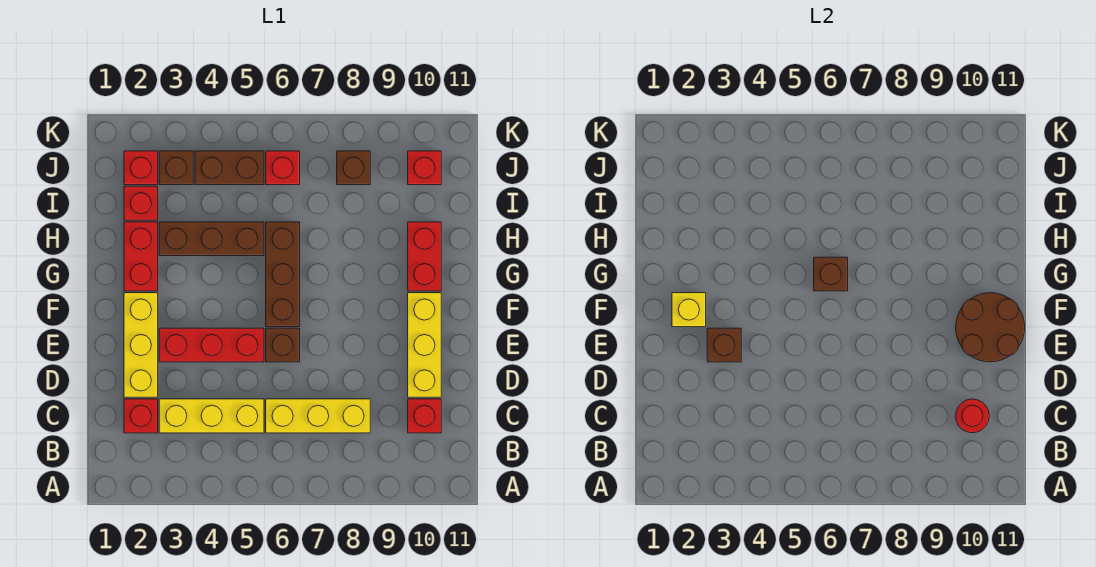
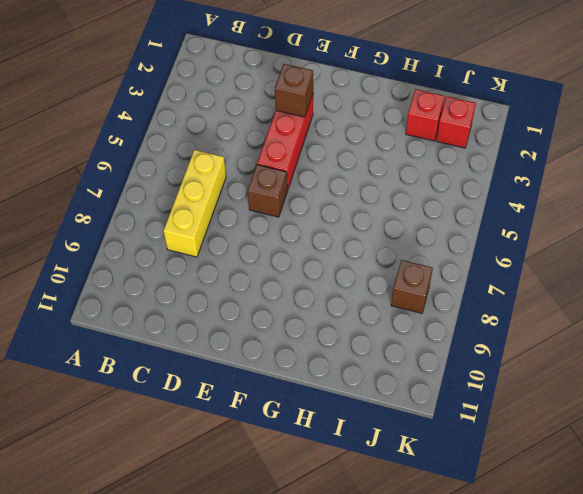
none -> red brick C2 level 1
none -> yellow brick C3:C5 level 1
none -> red brick C10 level 1

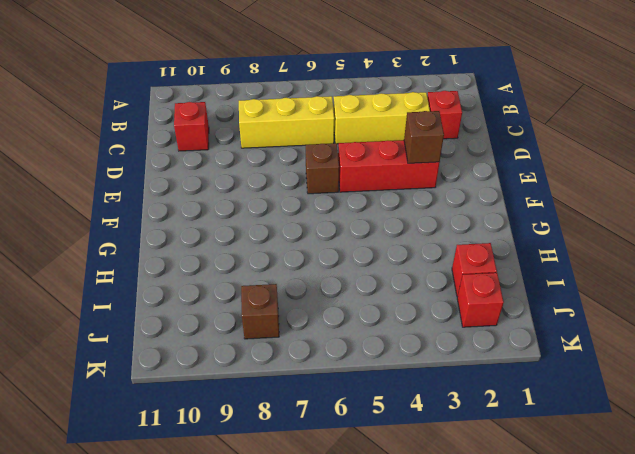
none -> yellow brick D2:F2 level 1
none -> yellow brick D10:F10 level 1
none -> brown brick F6:H6 level 1

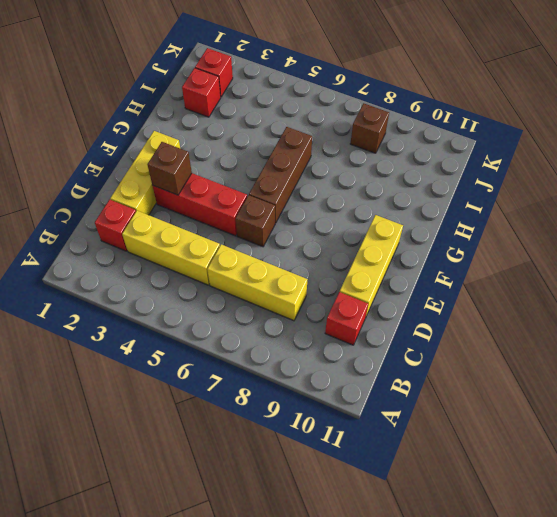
none -> red brick G2:H2 level 1
none -> red brick G10:H10 level 1
none -> brown brick H3:H5 level 1

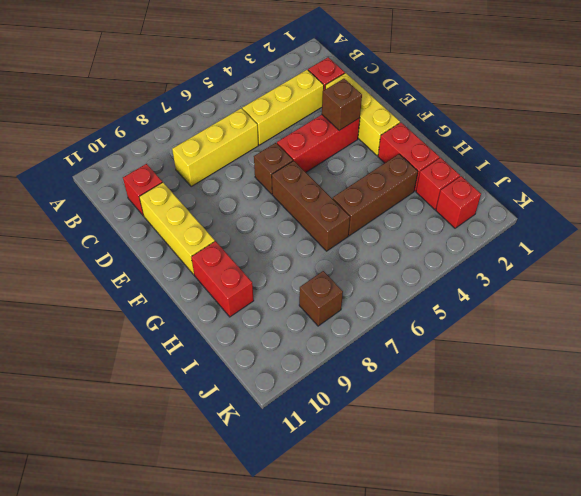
none -> brown brick J3 level 1
none -> brown brick J4:J5 level 1
none -> red brick J6 level 1

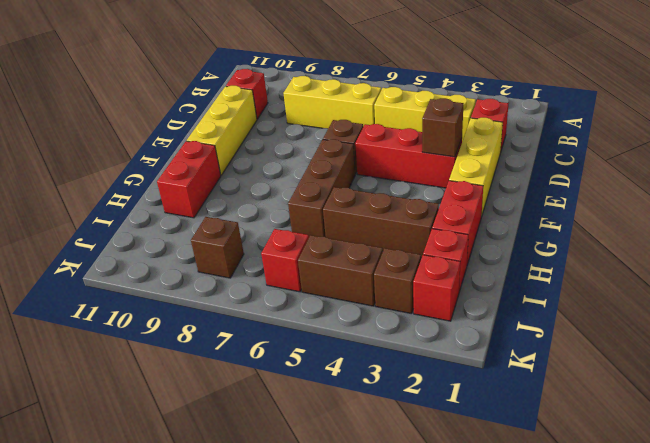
none -> red brick J10 level 1
none -> red round brick C10 level 2
none -> brown round brick E10:F11 level 2

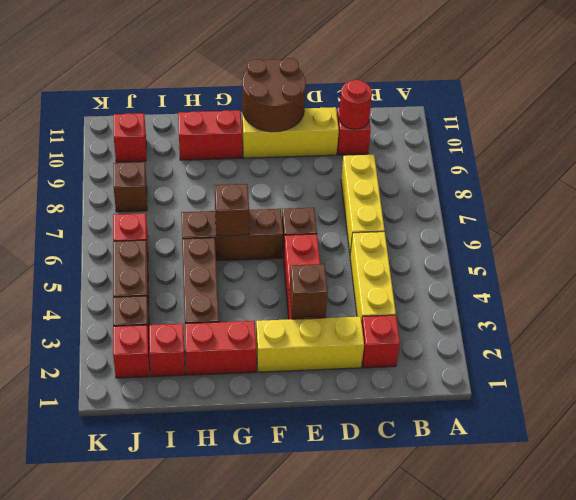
none -> yellow brick F2 level 2

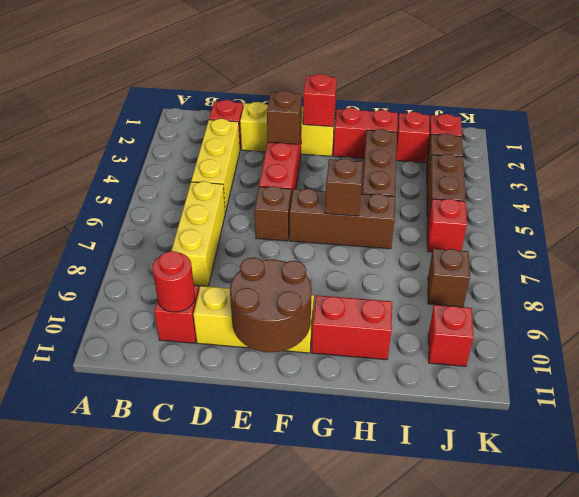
red brick F2 level 2 -> yellow brick F2 level 2

